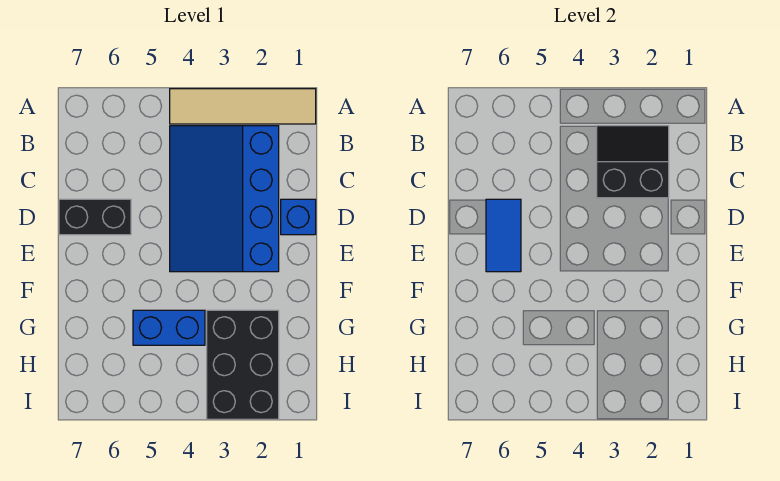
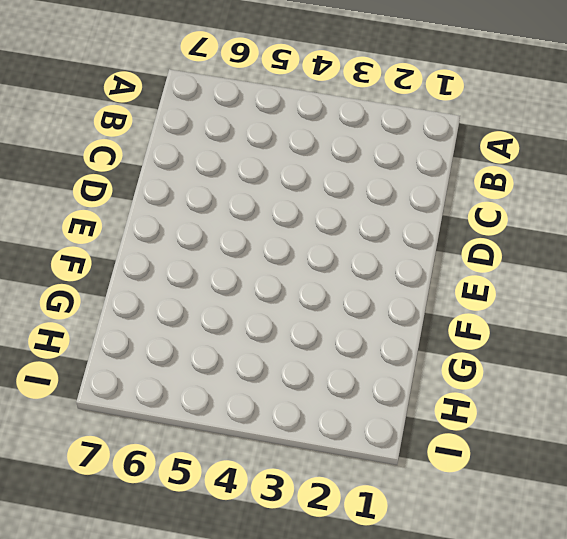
none -> tan tile A1:A4 level 1
none -> blue slope B2:E4 level 1 top 2

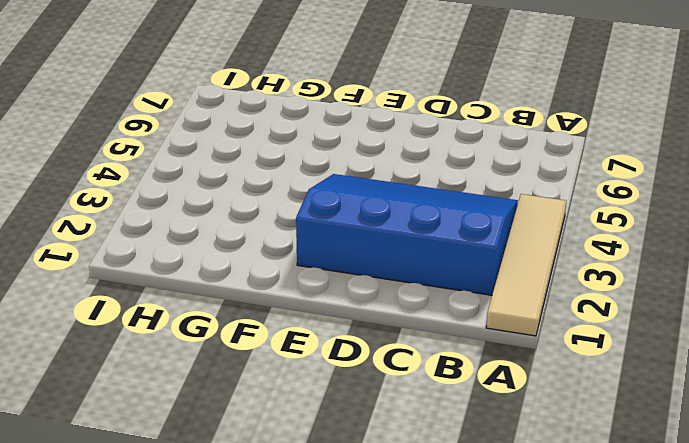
none -> blue brick D1 level 1
none -> black brick D6:D7 level 1

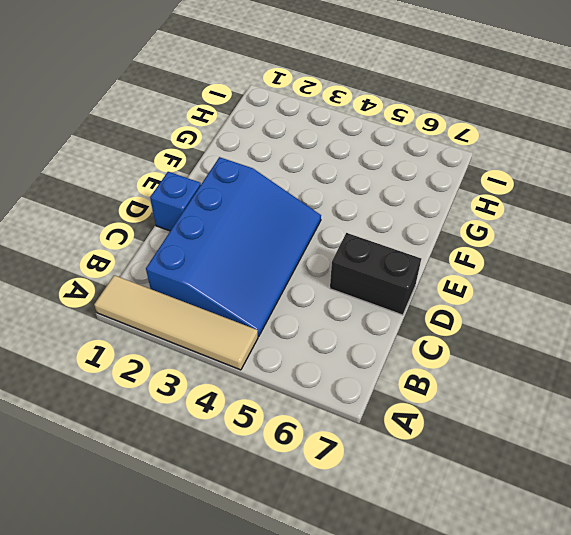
none -> black brick G2:I3 level 1
none -> blue brick G4:G5 level 1

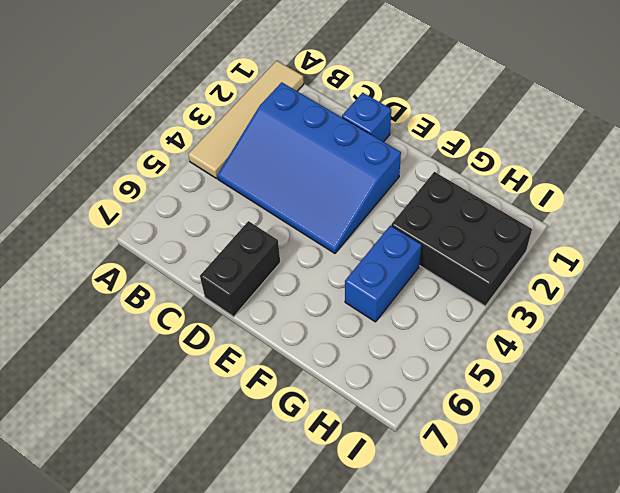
none -> black slope B2:C3 level 2 top C
none -> blue tile D6:E6 level 2

